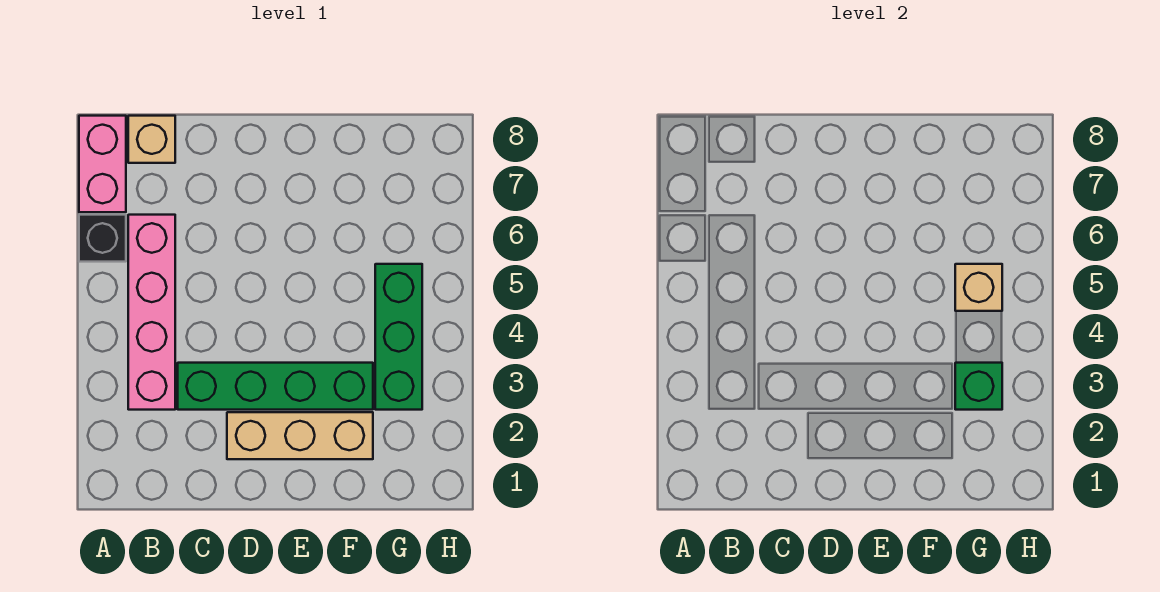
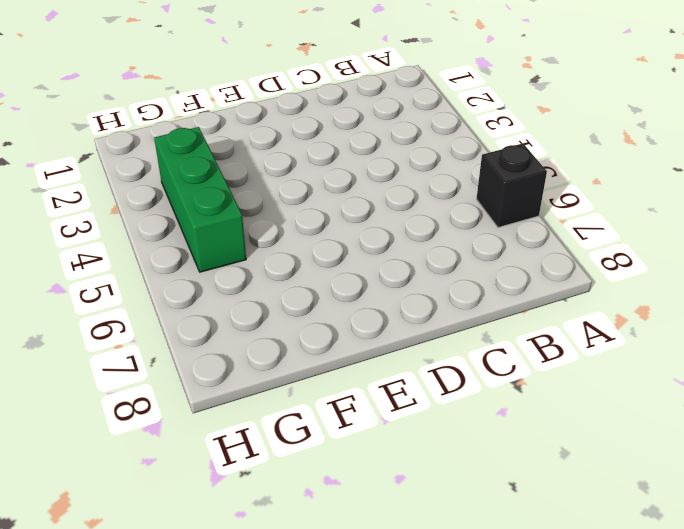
none -> pink brick A7:A8 level 1
none -> pink brick B3:B6 level 1

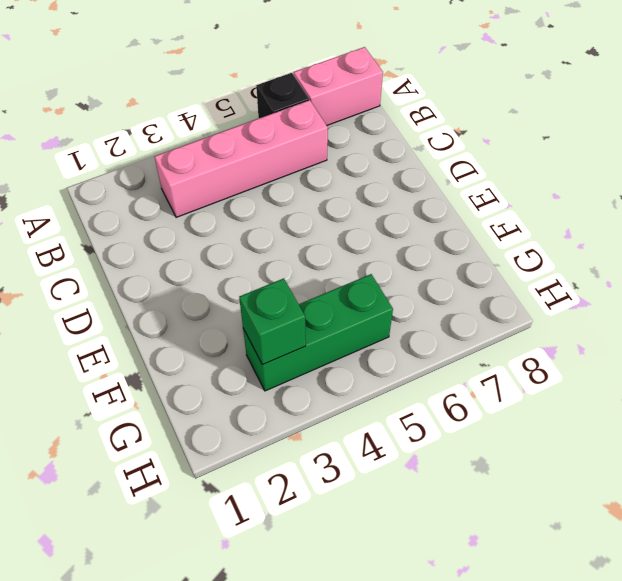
none -> tan brick B8 level 1
none -> green brick C3:F3 level 1

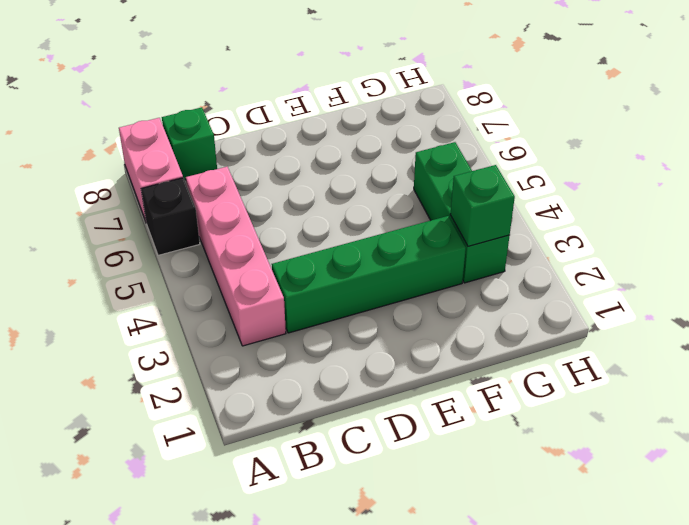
green brick B8 level 1 -> tan brick B8 level 1
none -> tan brick D2:F2 level 1
none -> tan brick G5 level 2

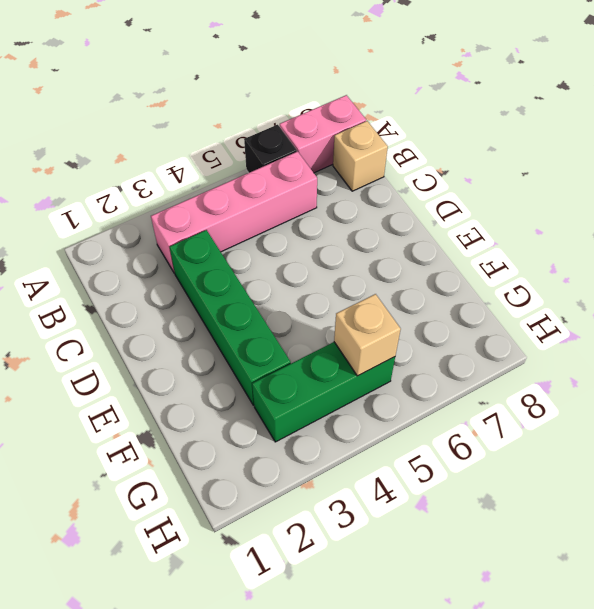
none -> tan brick D2:F2 level 1
none -> green brick G3 level 2

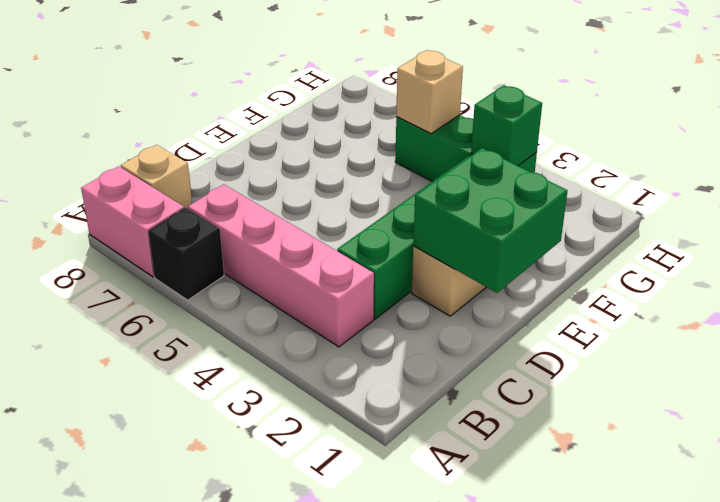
green brick D1:E2 level 2 -> none

